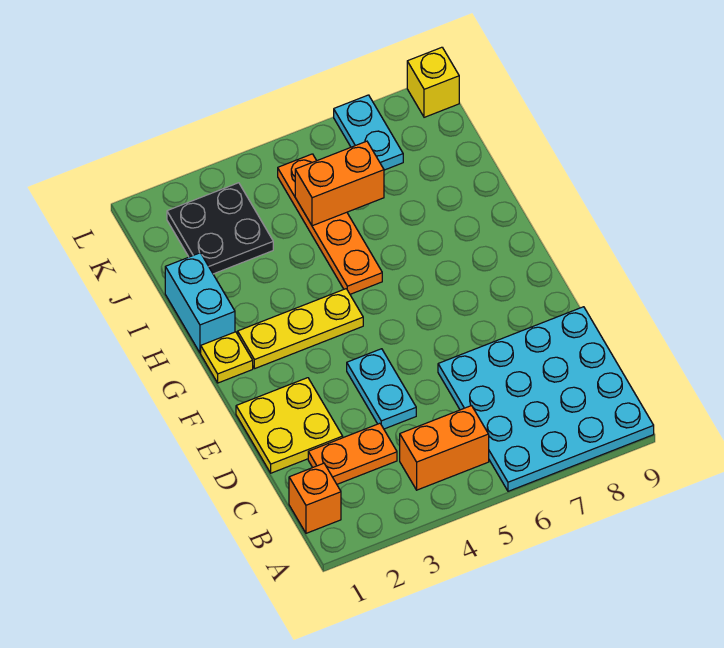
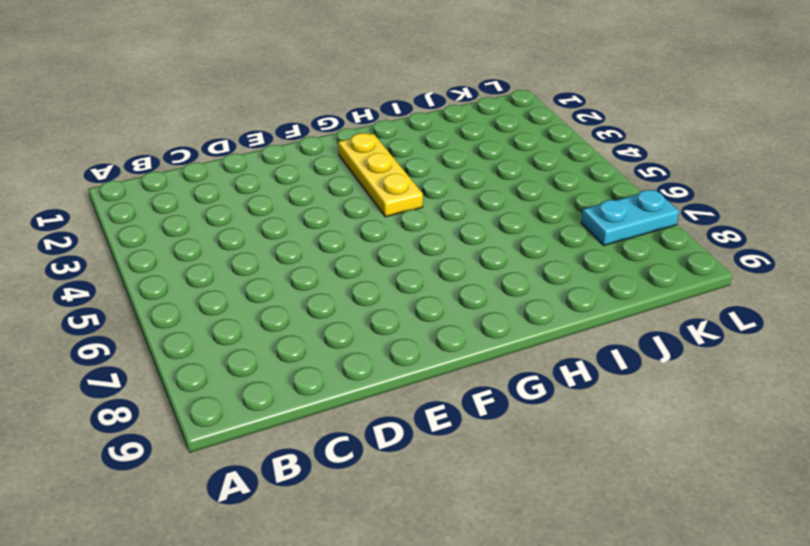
none -> cyan plate A6:D9 level 1
none -> orange brick B1 level 1
none -> orange brick B4:B5 level 1

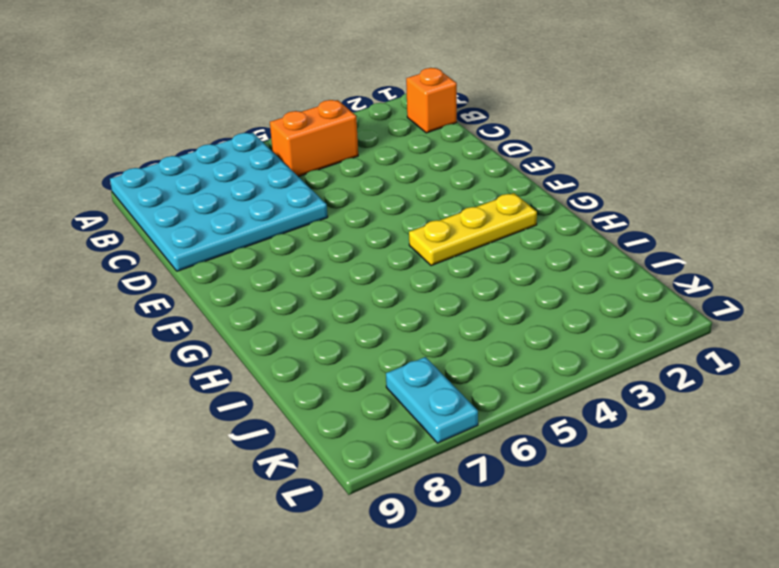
none -> orange plate C2:C3 level 1
none -> yellow plate D1:E2 level 1
none -> cyan plate D4:E4 level 1

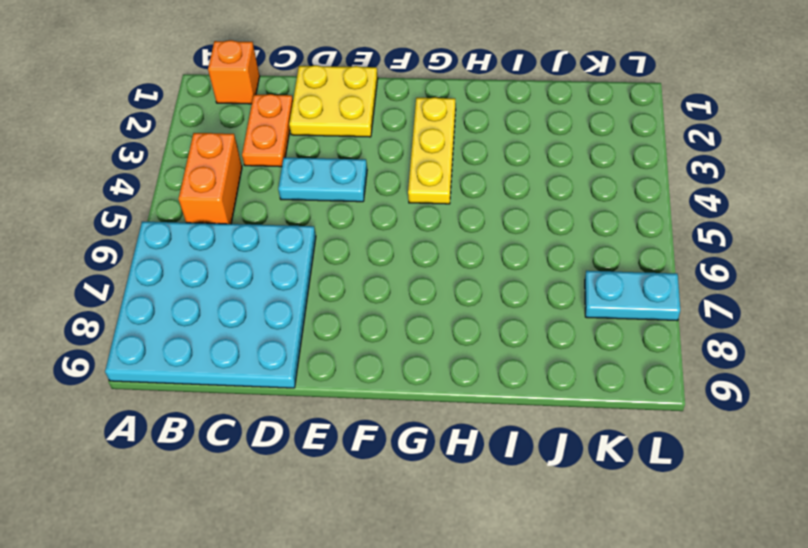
none -> yellow plate G1 level 1
none -> cyan brick H1:I1 level 1
none -> orange plate H5:K5 level 1

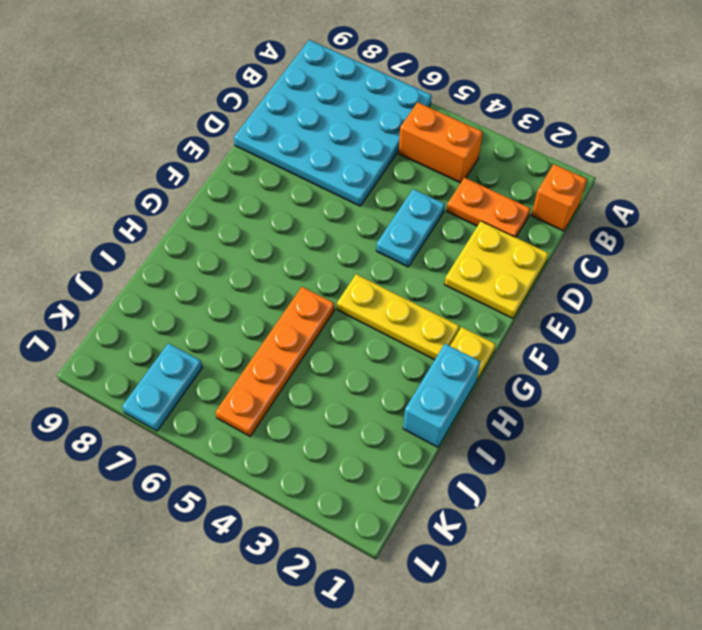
none -> black plate J2:K3 level 1
none -> yellow brick L9 level 1
none -> orange brick J5:J6 level 2

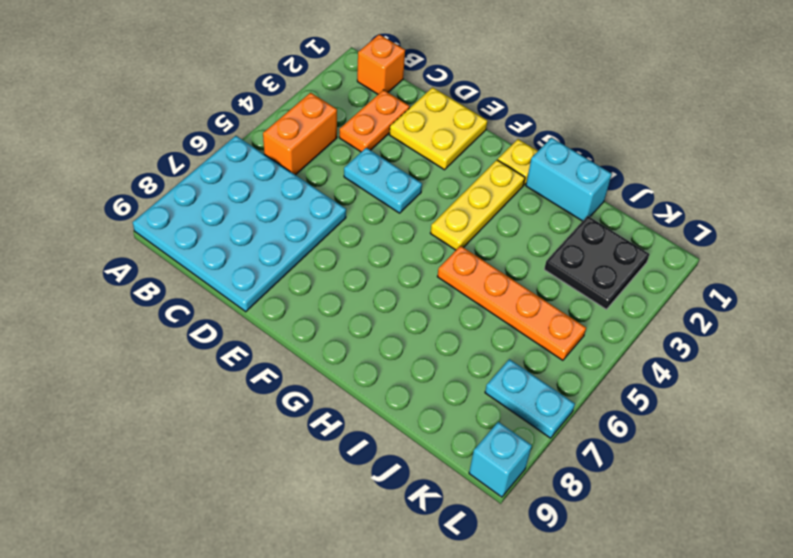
cyan brick L9 level 1 -> yellow brick L9 level 1
none -> orange brick J5:J6 level 2

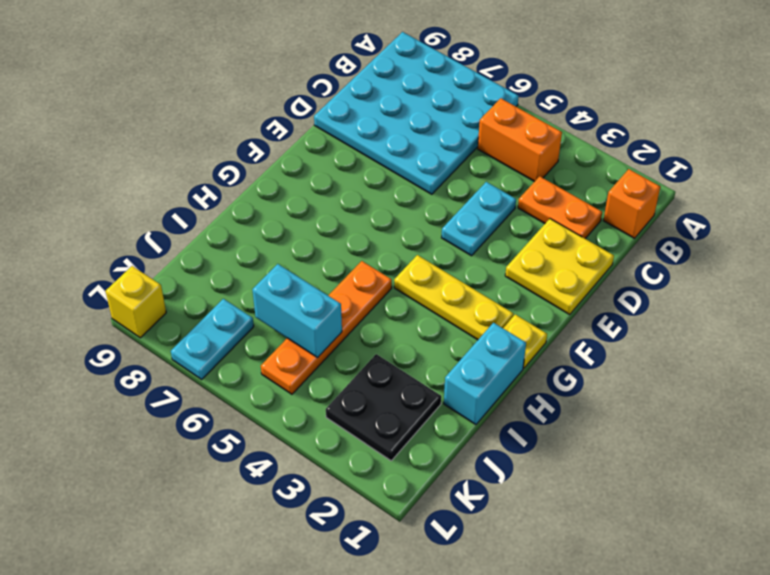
cyan brick J5:J6 level 2 -> orange brick J5:J6 level 2

